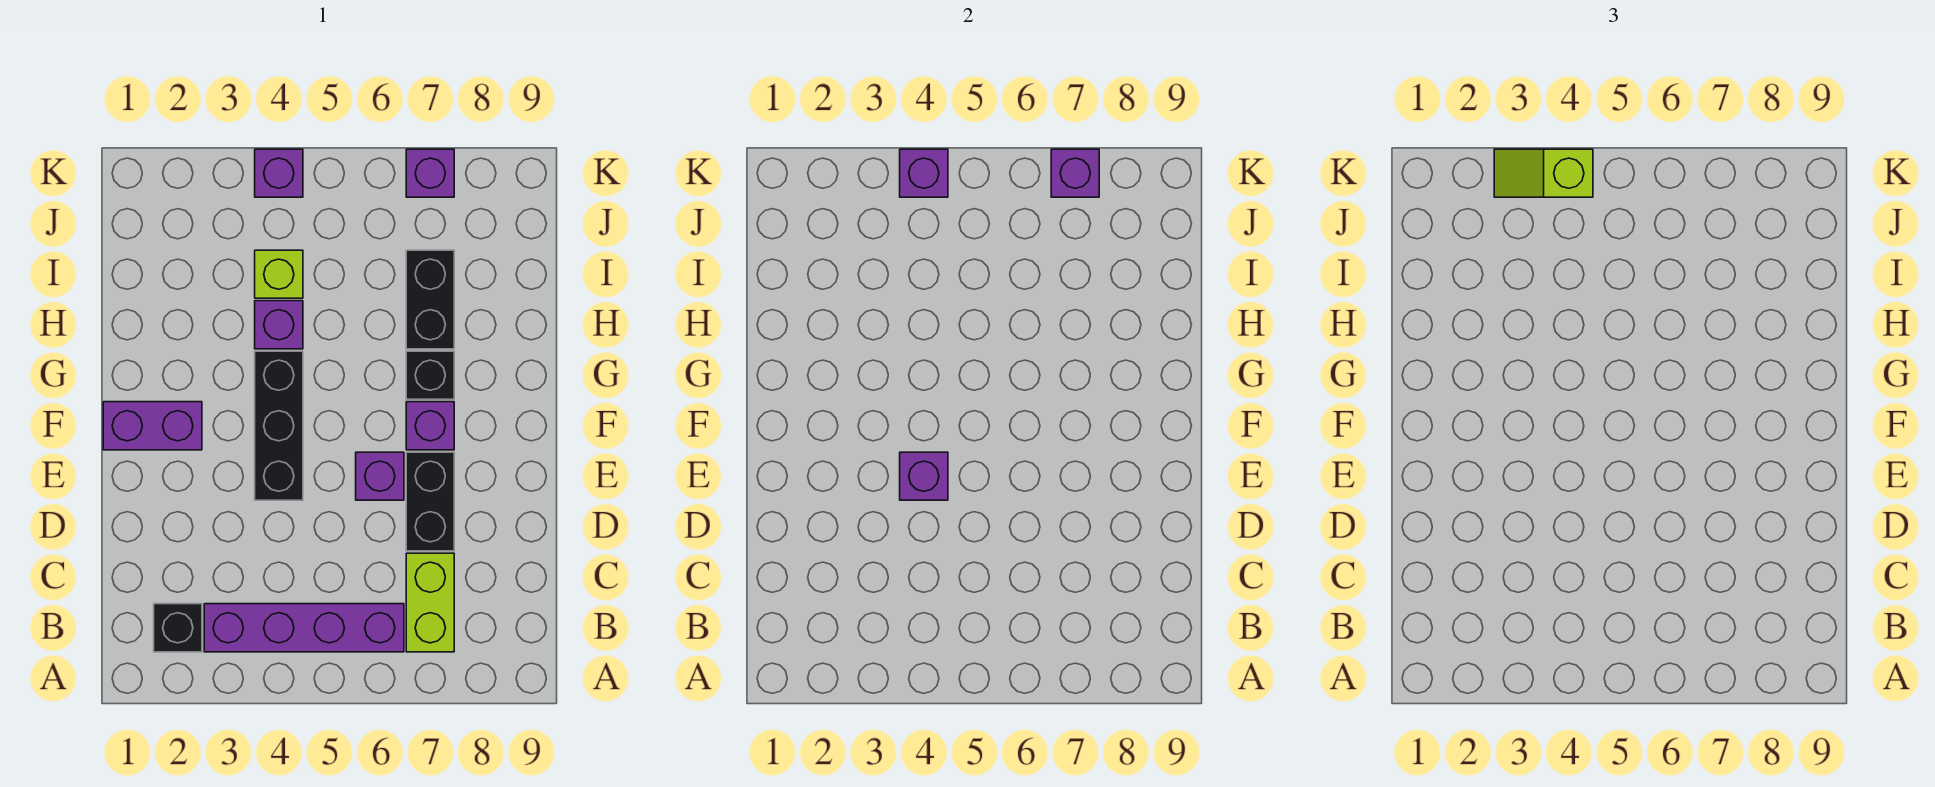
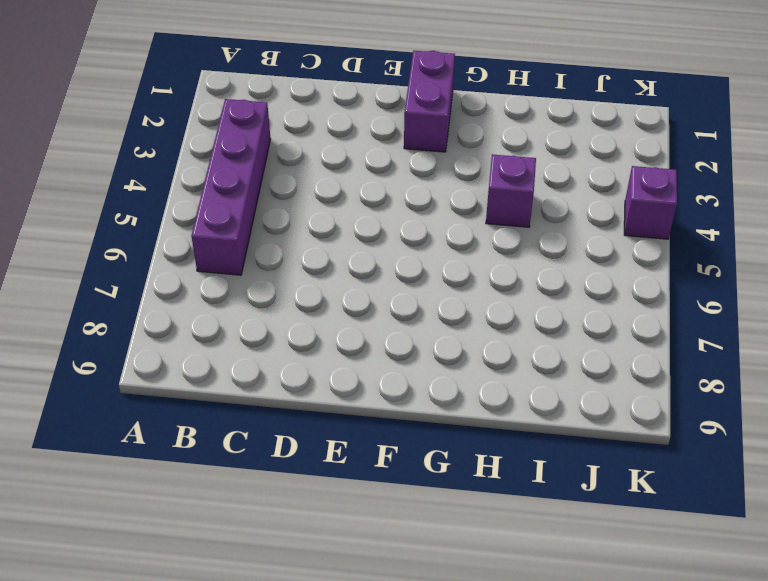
none -> black brick B2 level 1
none -> lime brick B7:C7 level 1
none -> black brick D7:E7 level 1

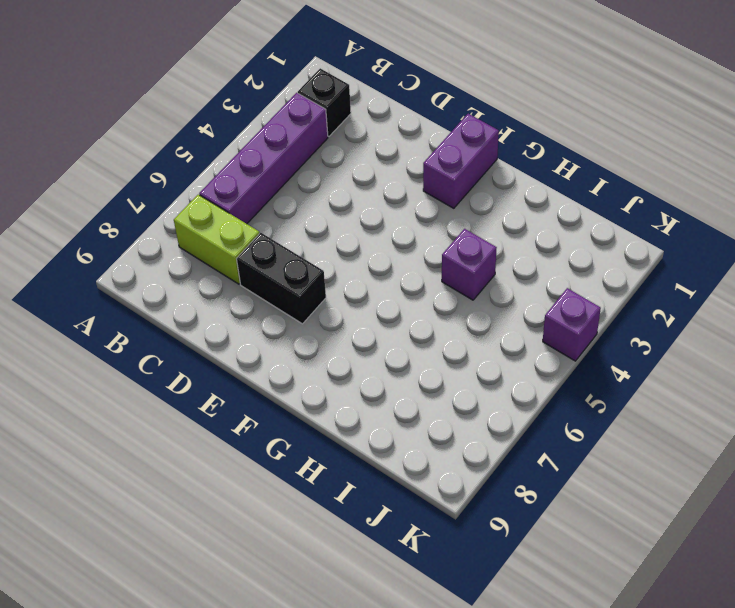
none -> black brick E4:G4 level 1
none -> purple brick E6 level 1
none -> purple brick F7 level 1

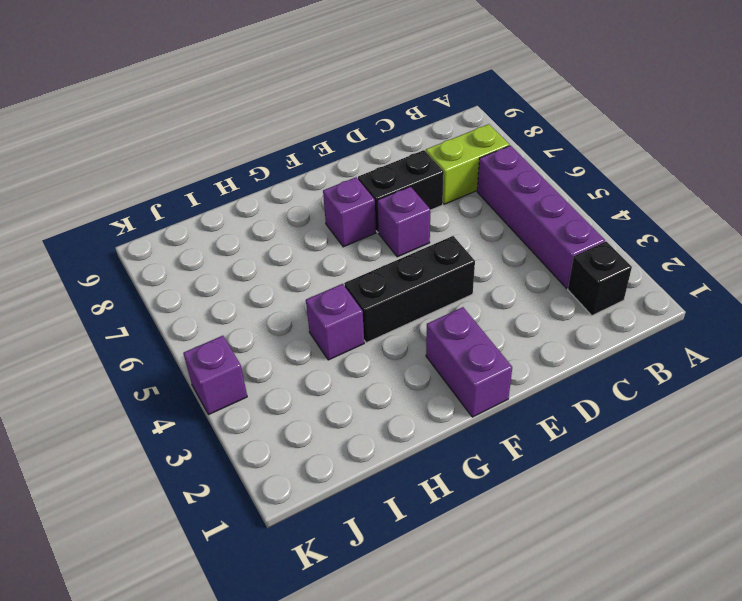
none -> black brick G7 level 1
none -> black brick H7:I7 level 1
none -> lime brick I4 level 1

